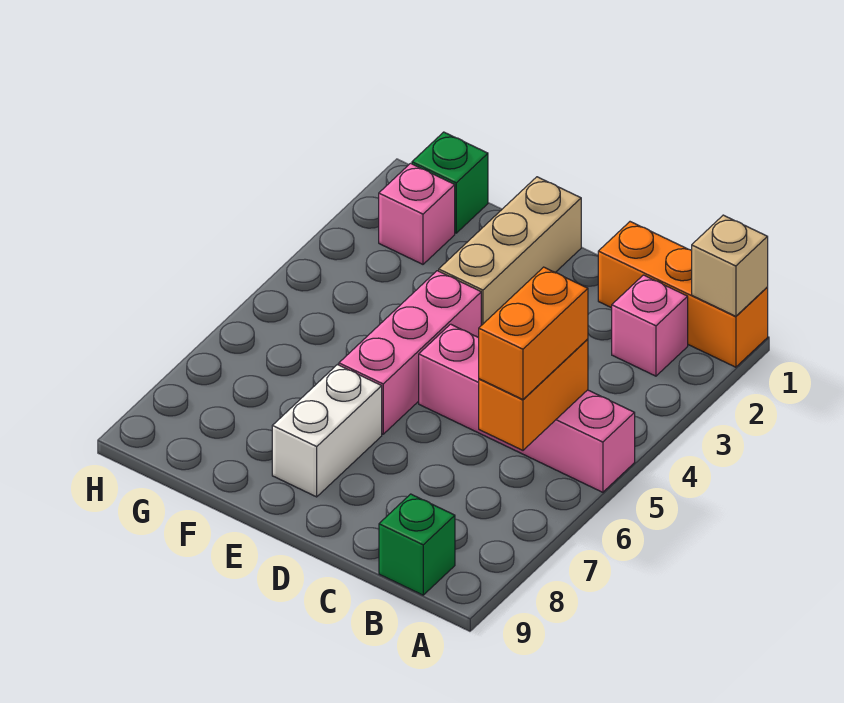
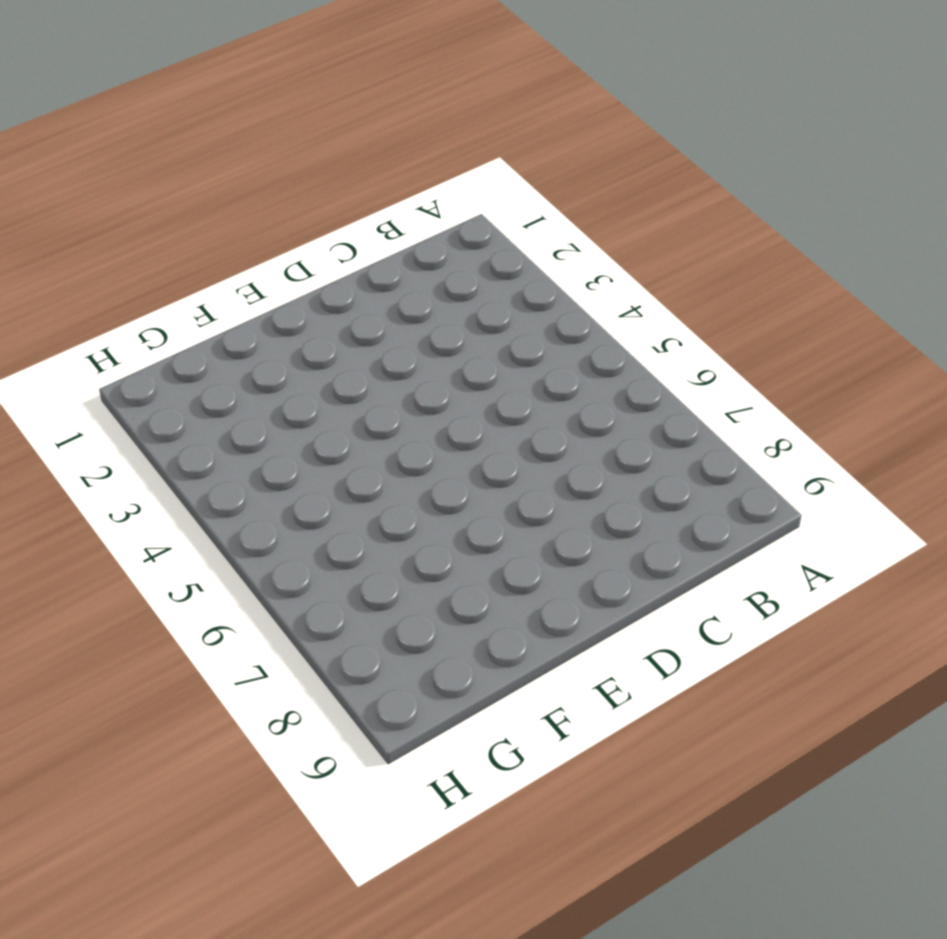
none -> orange brick A1:C1 level 1
none -> pink brick A5:D5 level 1
none -> pink brick B2 level 1

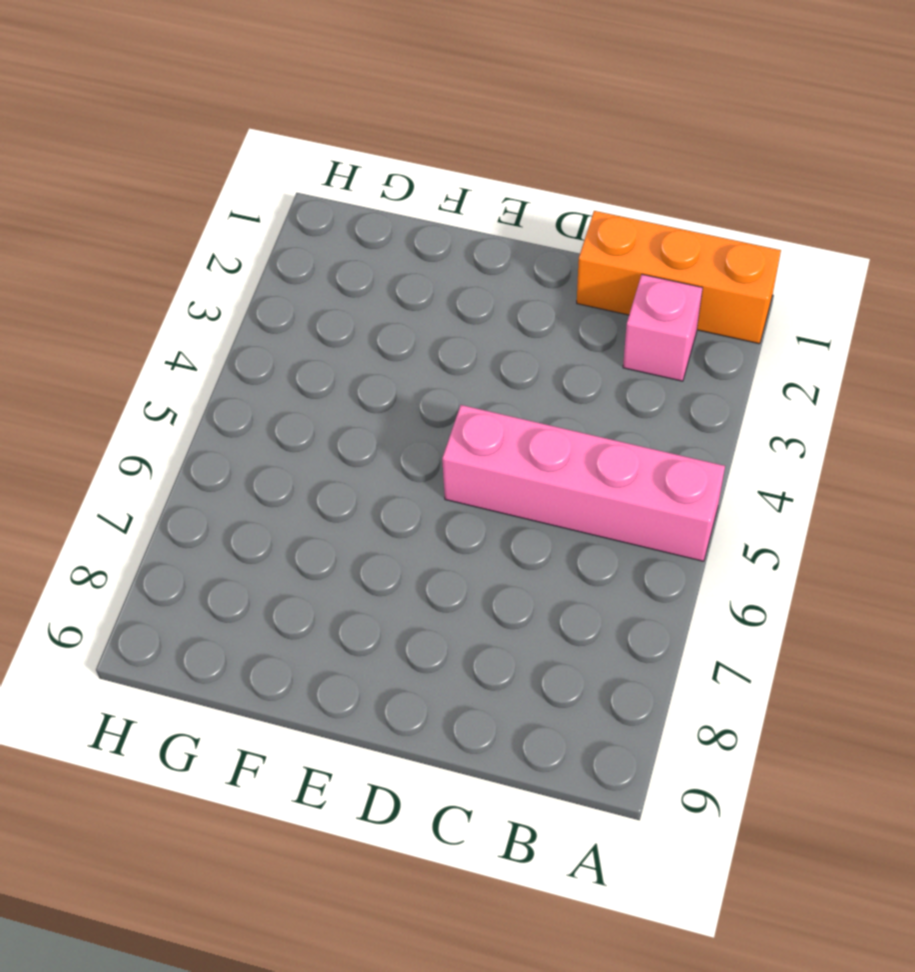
none -> green brick B9 level 1
none -> tan brick E1:E3 level 1
none -> pink brick E4:E6 level 1

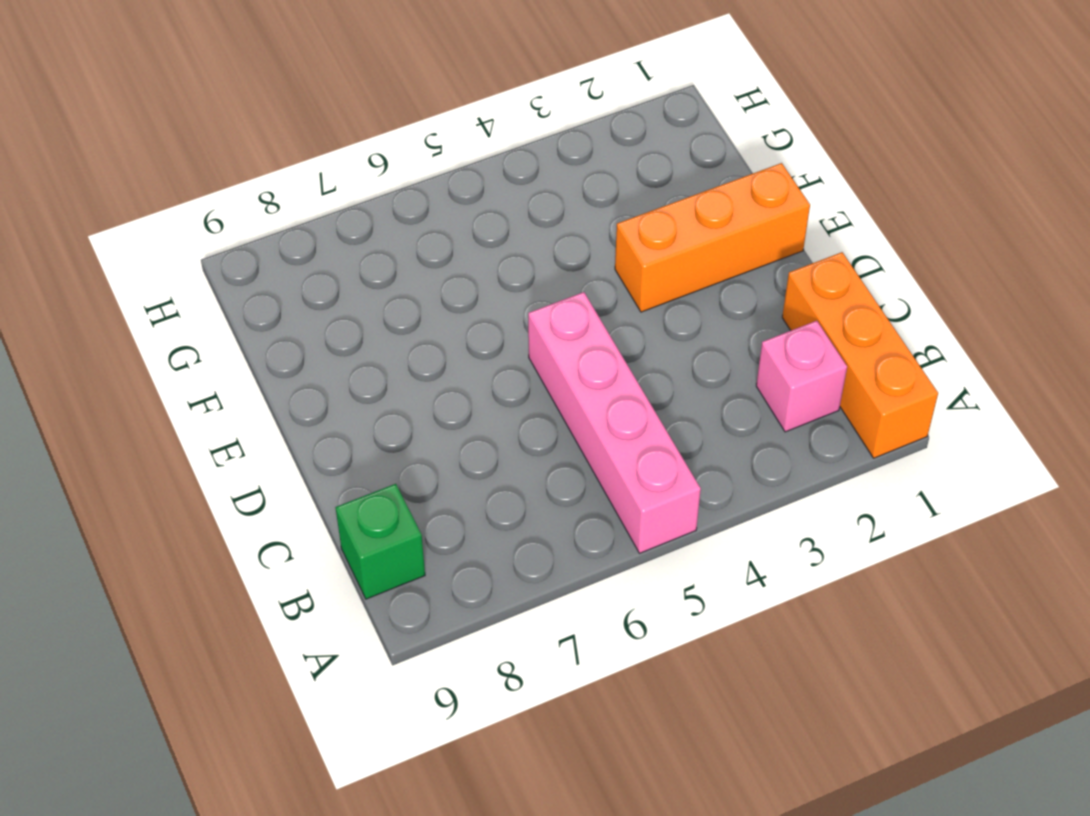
orange brick E1:E3 level 1 -> tan brick E1:E3 level 1
none -> pink brick E4:E6 level 1
none -> white brick E7:E8 level 1
none -> green brick G1 level 1

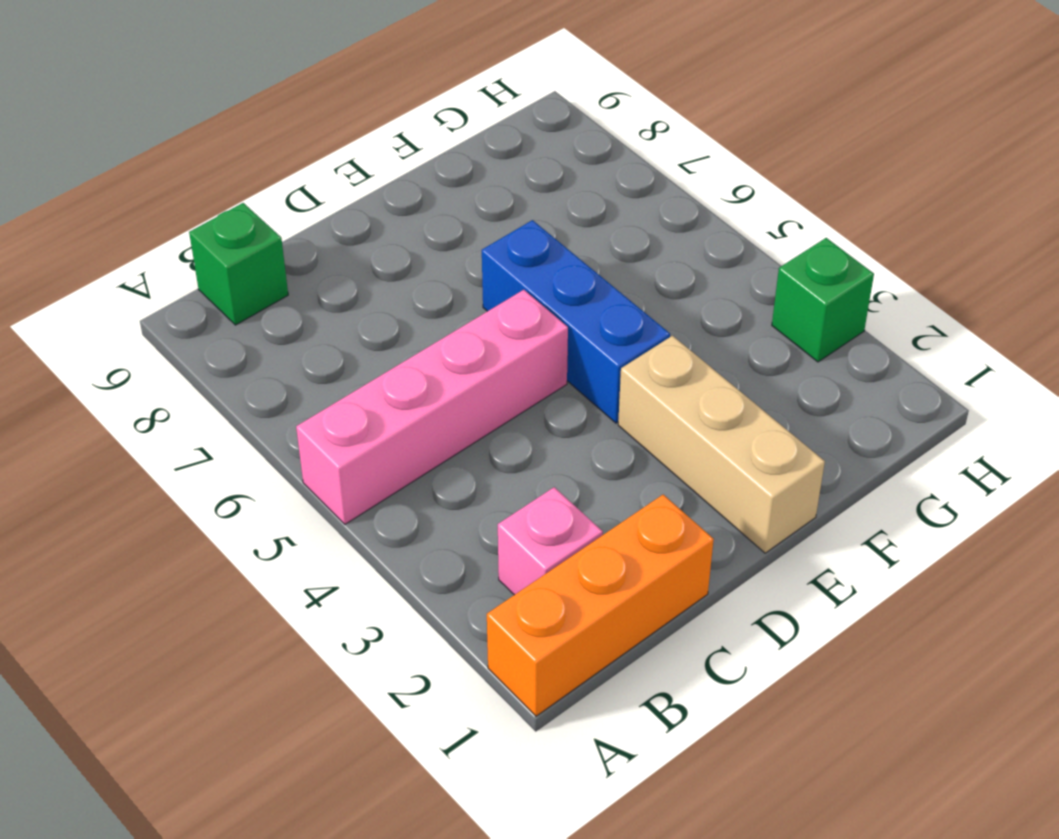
blue brick E4:E6 level 1 -> pink brick E4:E6 level 1
green brick H3 level 1 -> green brick G1 level 1
none -> white brick E7:E8 level 1
none -> pink brick G2 level 1
none -> tan brick A1 level 2

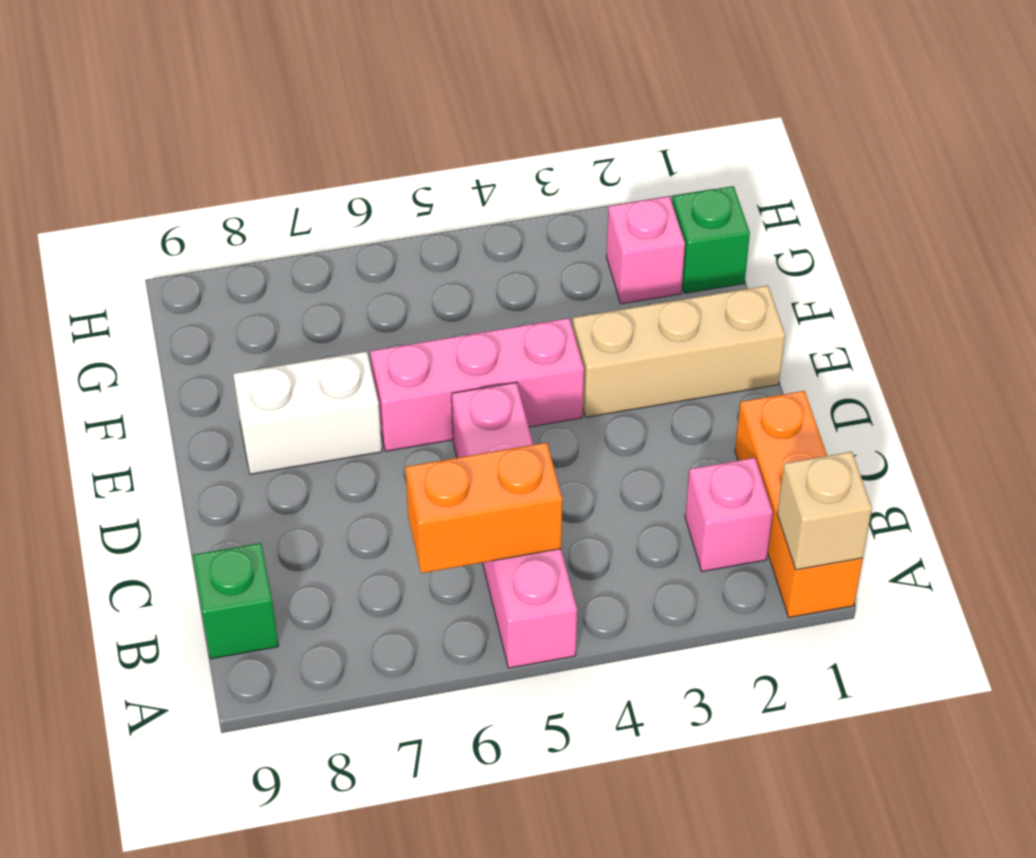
none -> orange brick B5:B6 level 3

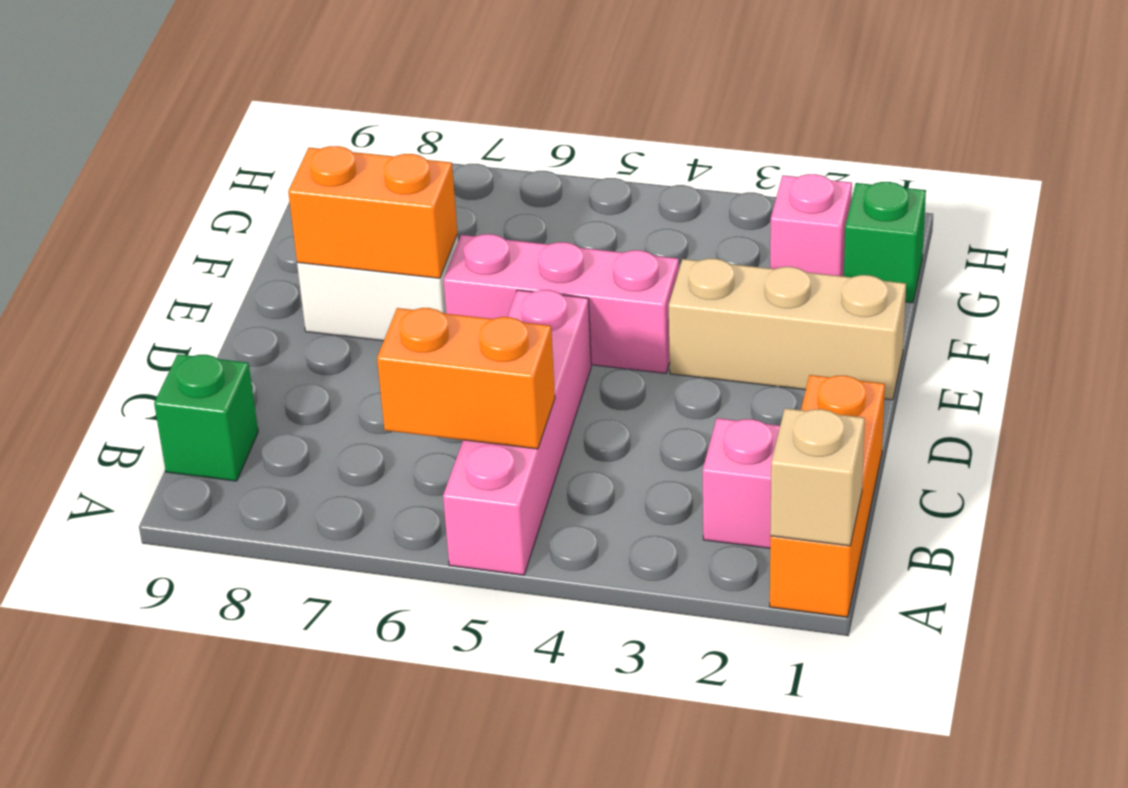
orange brick E7:E8 level 2 -> orange brick B5:B6 level 3

